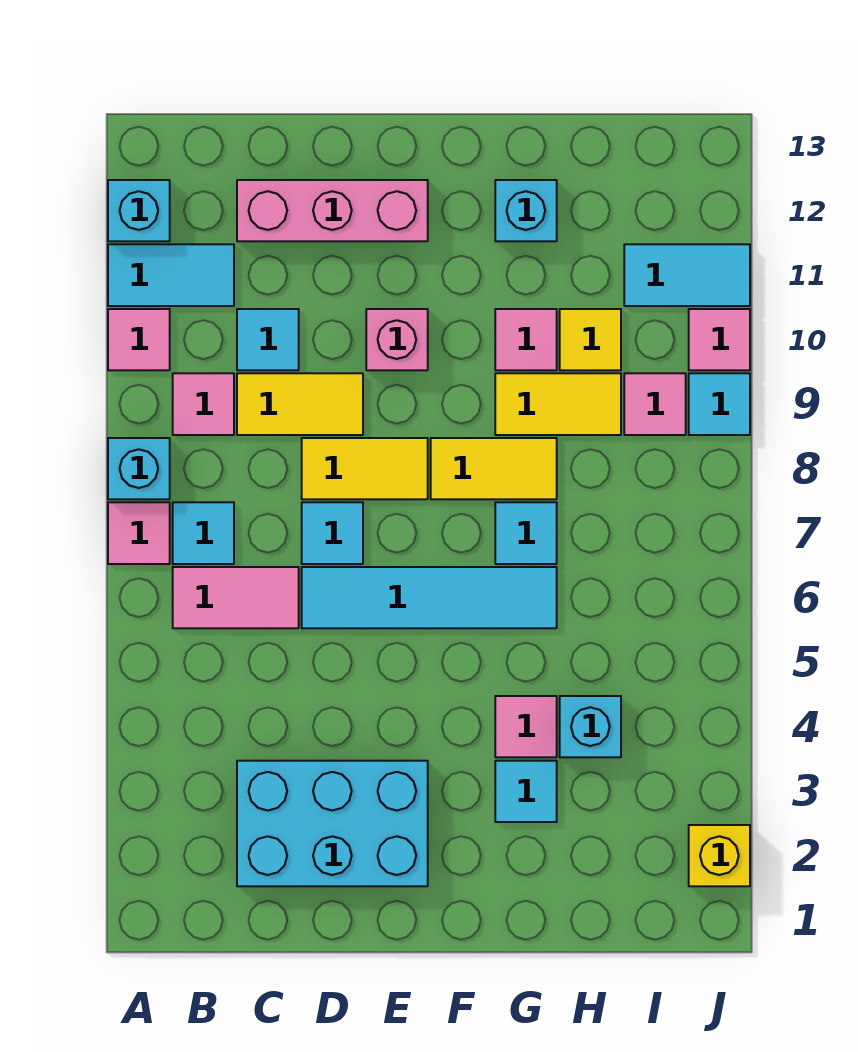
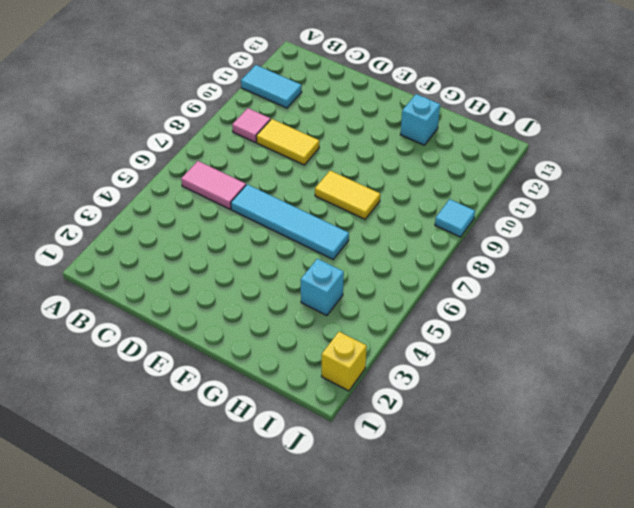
none -> pink tile A7 level 1
none -> cyan brick A8 level 1
none -> pink tile A10 level 1
none -> cyan brick A12 level 1

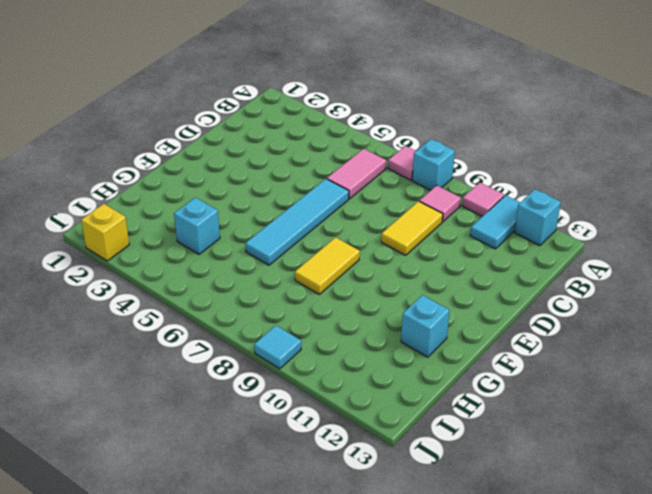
none -> cyan tile B7 level 1
none -> cyan brick C2:E3 level 1
none -> cyan tile C10 level 1
none -> pink brick C12:E12 level 1

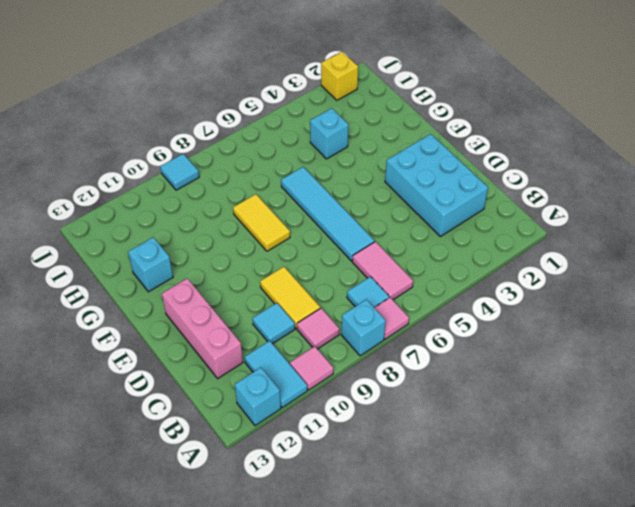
none -> cyan tile D7 level 1
none -> yellow tile D8:E8 level 1
none -> pink brick E10 level 1
none -> cyan tile G3 level 1

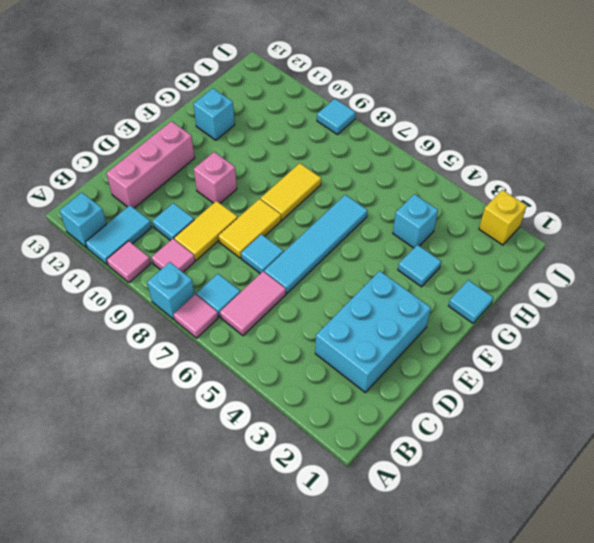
cyan tile G1 level 1 -> cyan tile G7 level 1
none -> pink tile G4 level 1
none -> yellow tile G9:H9 level 1
none -> pink tile G10 level 1
none -> yellow tile H10 level 1

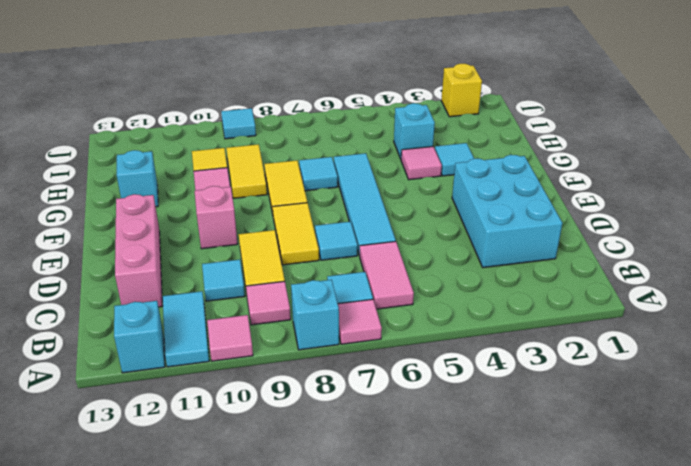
none -> pink tile I9 level 1
none -> cyan tile I11:J11 level 1
none -> pink tile J10 level 1

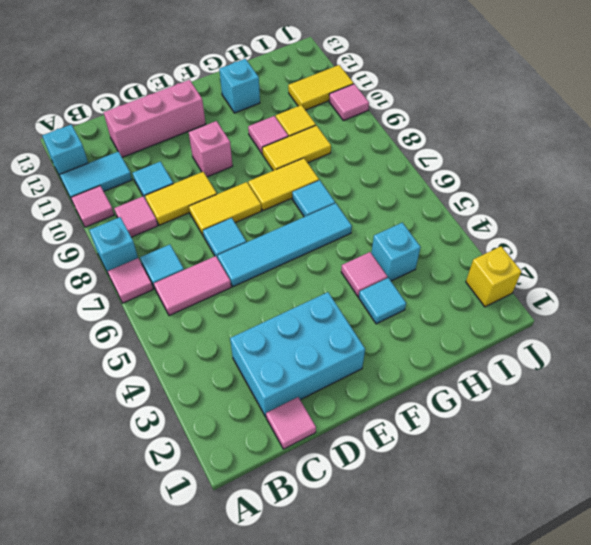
pink tile C1 level 1 -> pink tile I9 level 1
yellow tile I11:J11 level 1 -> cyan tile I11:J11 level 1
none -> cyan tile J9 level 1

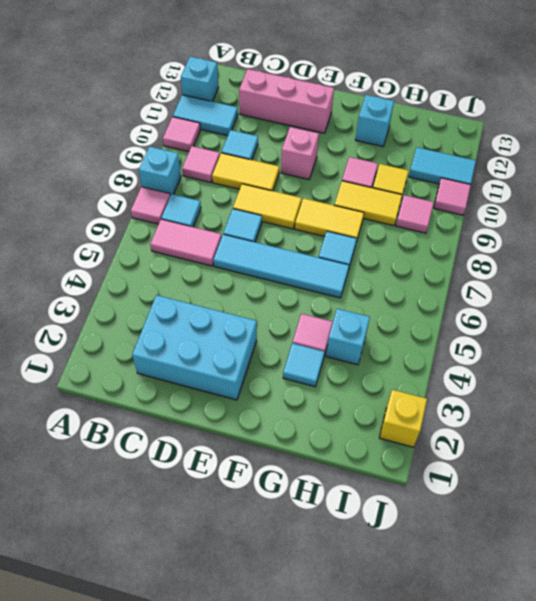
none -> cyan tile J9 level 1

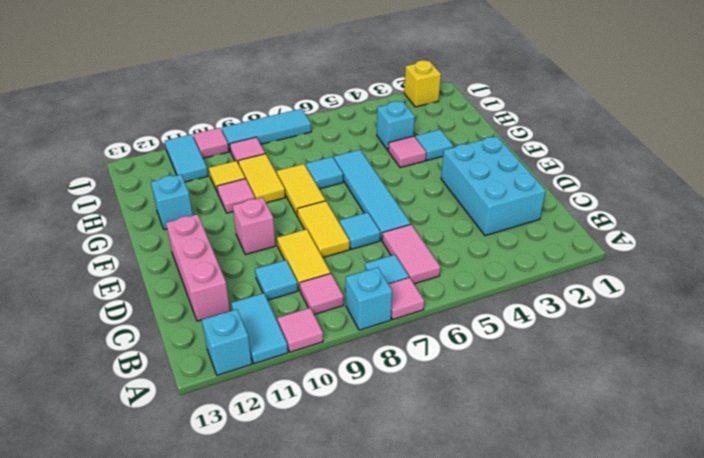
cyan tile J7:J9 level 1 -> cyan tile J9 level 1

